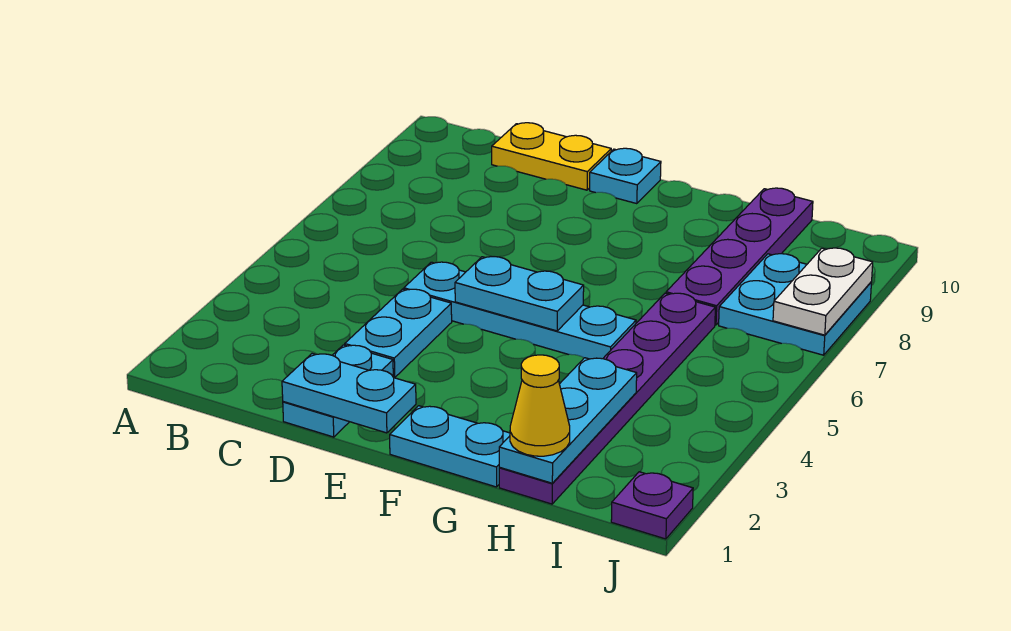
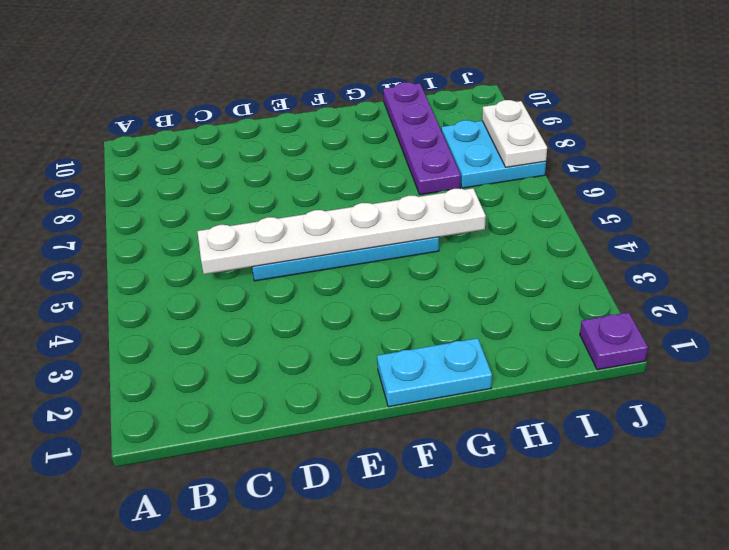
white plate C5:H5 level 2 -> cyan plate E5:F5 level 2
none -> yellow plate C10:D10 level 1
none -> cyan plate D1:D2 level 1
none -> cyan plate D3:D4 level 1

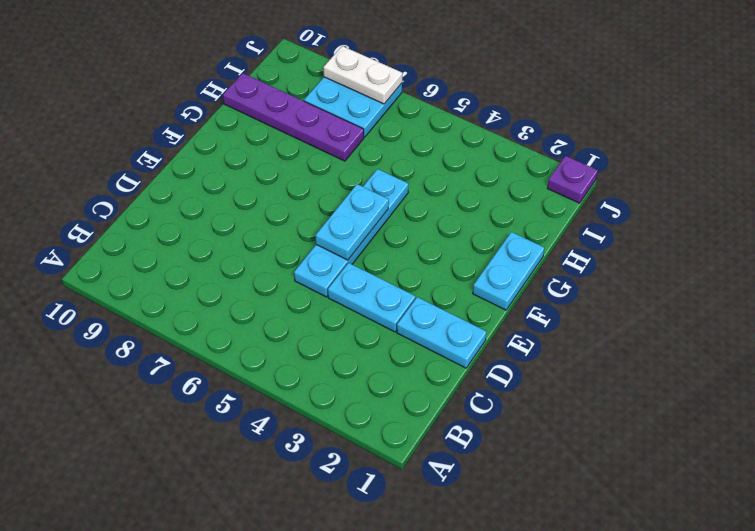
none -> yellow plate C10:D10 level 1
none -> cyan plate E10 level 1
none -> purple plate H1:H6 level 1

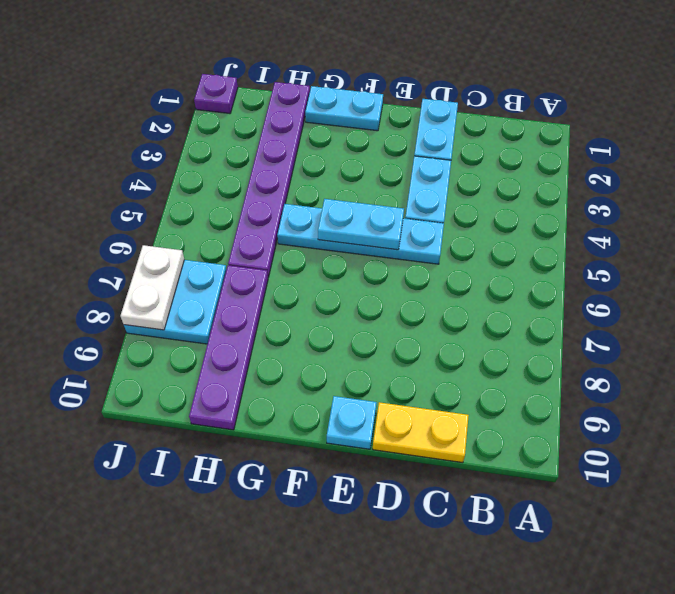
none -> cyan plate D1:E1 level 2
none -> cyan plate H1:H3 level 2
none -> yellow cone H1 level 3

